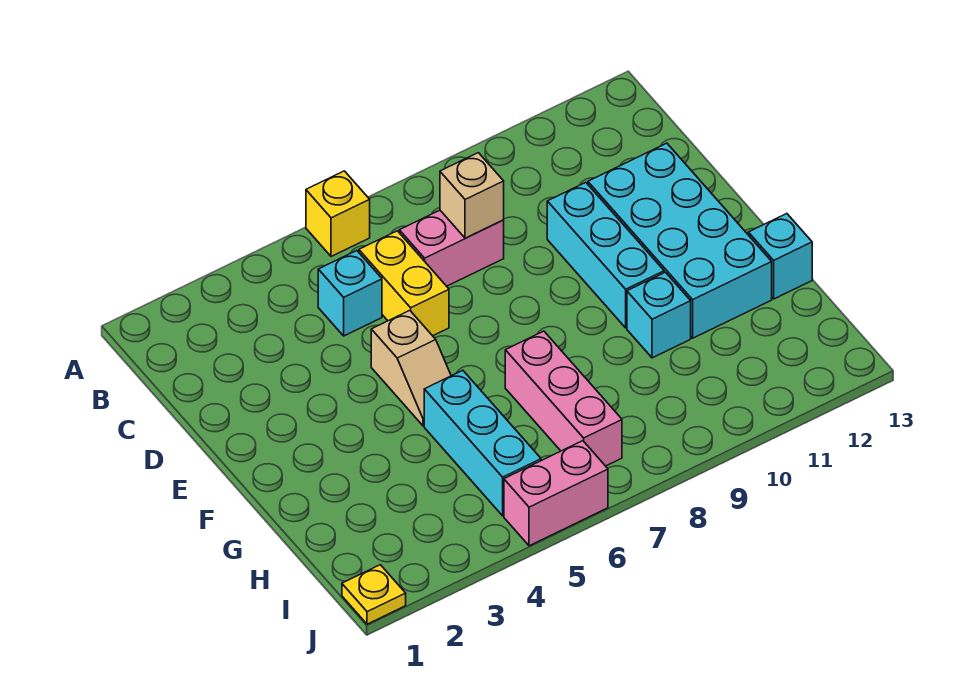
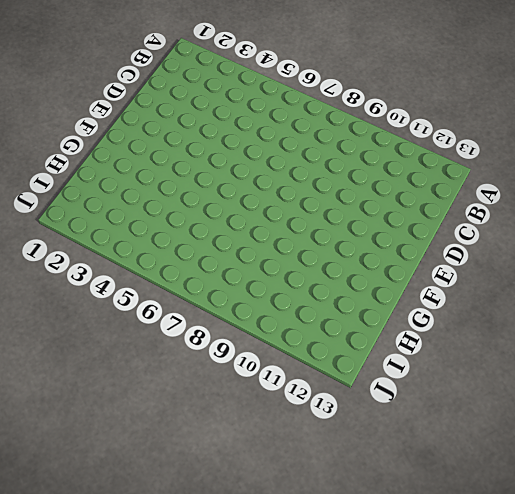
none -> yellow brick A6 level 1
none -> cyan brick C5 level 1
none -> yellow brick C6:D6 level 1

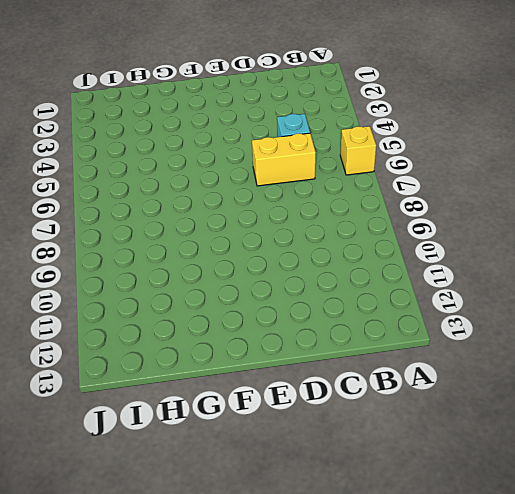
none -> pink brick C7:C8 level 1
none -> cyan brick D10:F10 level 1
none -> cyan brick D11:G12 level 1

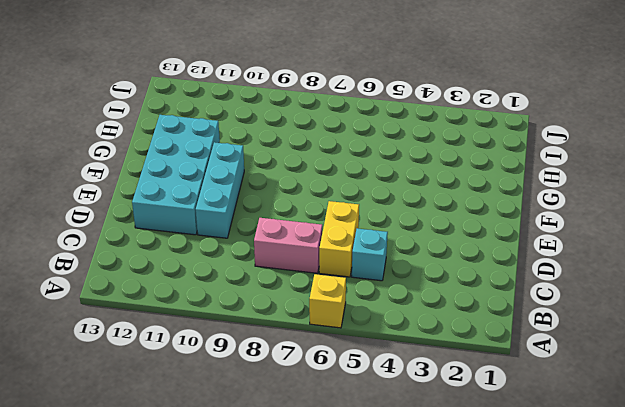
none -> tan slope E5:F5 level 1 top E
none -> cyan brick G5:I5 level 1
none -> pink brick G7:I7 level 1

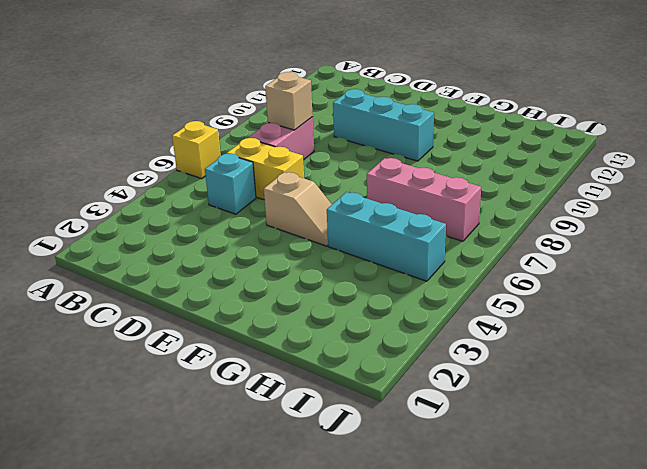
none -> cyan brick D11:G12 level 1
none -> cyan brick G10 level 1
none -> cyan brick G13 level 1

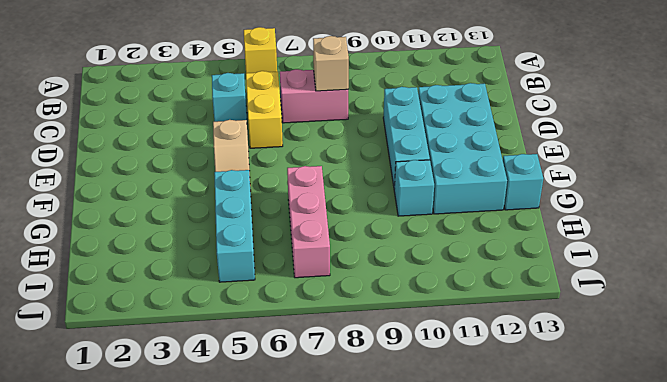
none -> yellow plate J1 level 1
none -> pink brick J5:J6 level 1

